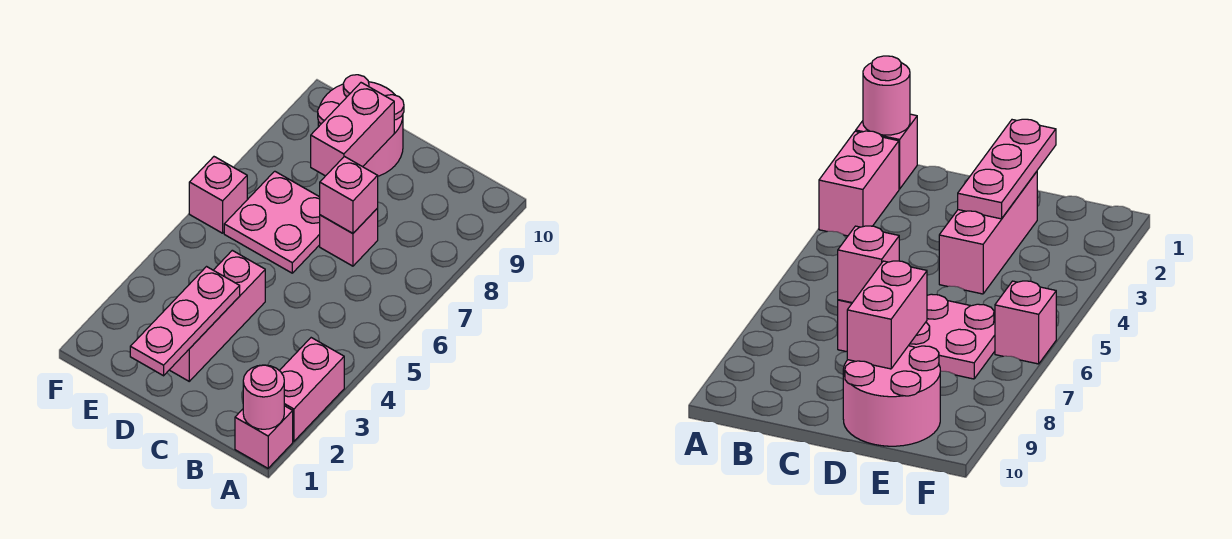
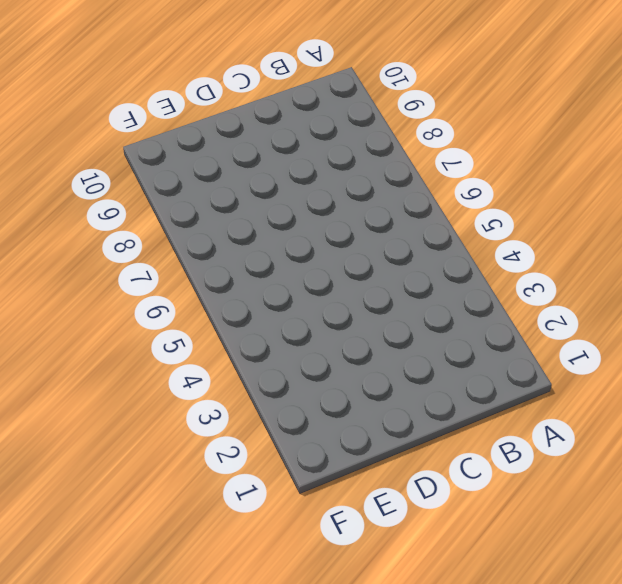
none -> pink brick A1 level 1
none -> pink brick A2:A3 level 1

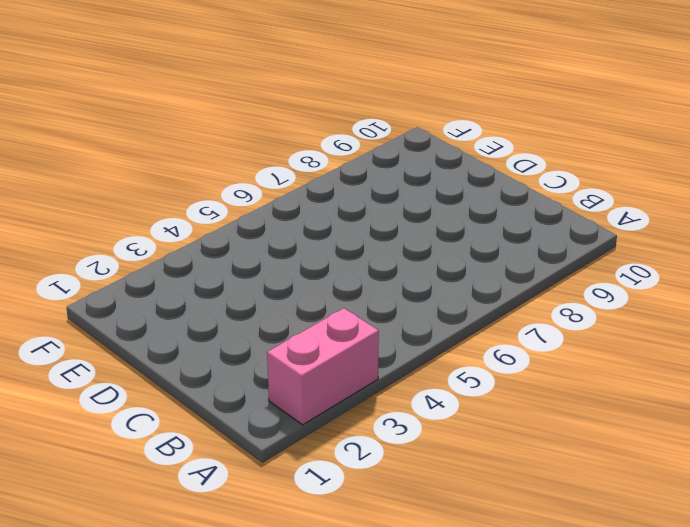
none -> pink brick A1 level 1
none -> pink brick C7 level 1

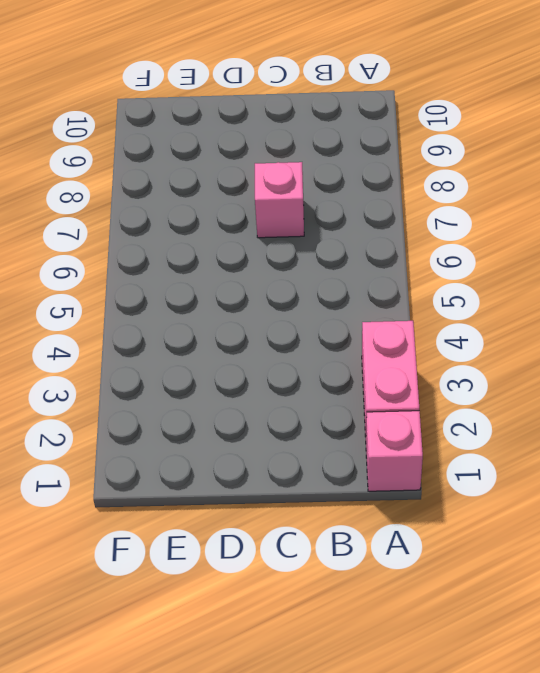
none -> pink brick D2:D4 level 1
none -> pink plate D6:E7 level 1

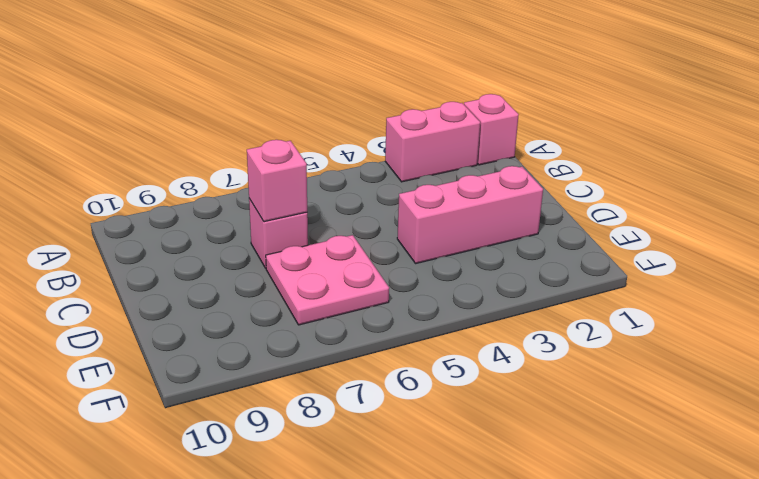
none -> pink round brick D9:E10 level 1
none -> pink brick F6 level 1

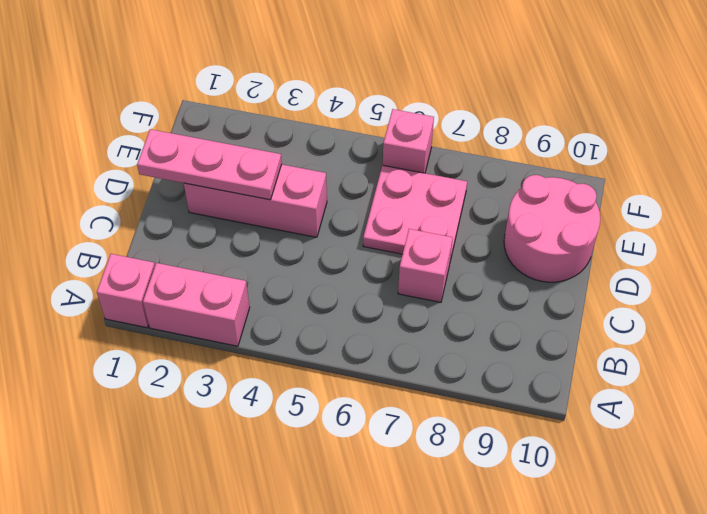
none -> pink round brick A1 level 2
none -> pink brick C7 level 2

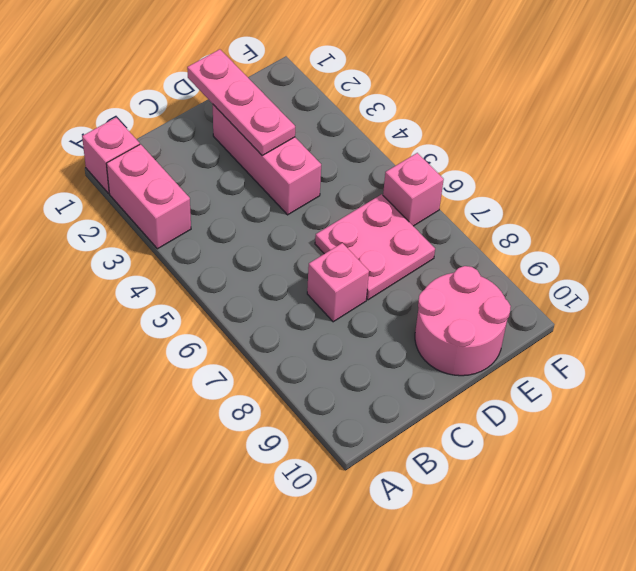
none -> pink round brick A1 level 2
none -> pink brick C7 level 2

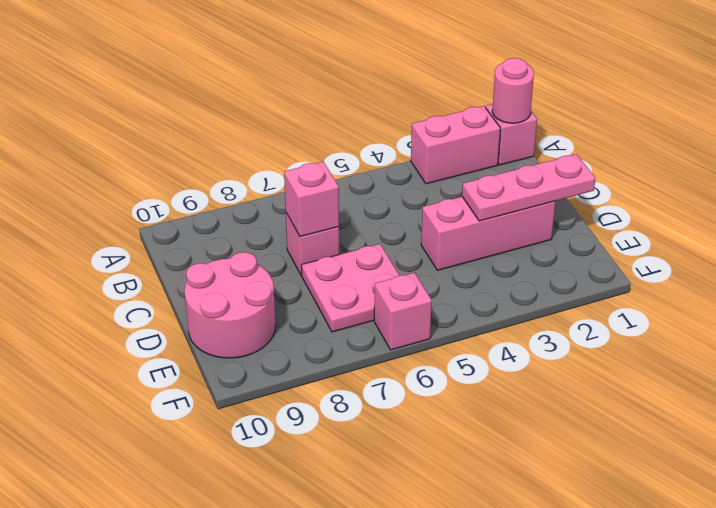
none -> pink brick D8:D9 level 2

